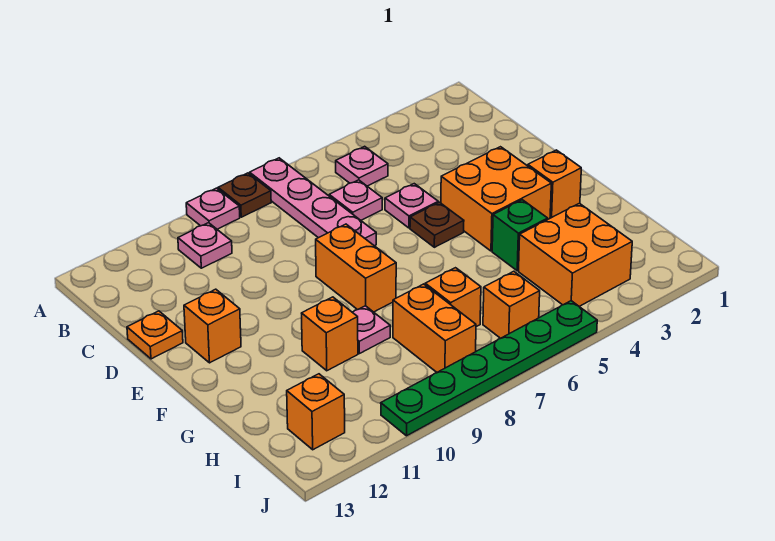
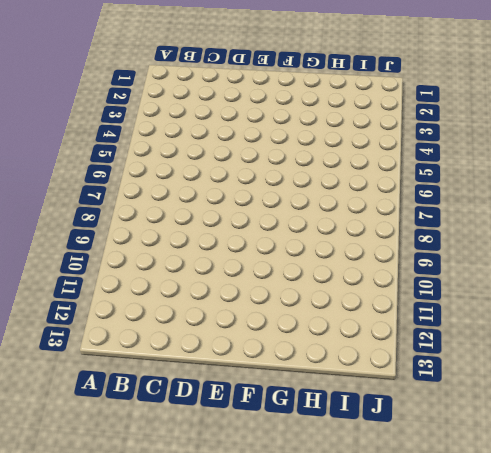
none -> pink plate A7:D7 level 1
none -> brown plate A8 level 1
none -> pink plate A9 level 1

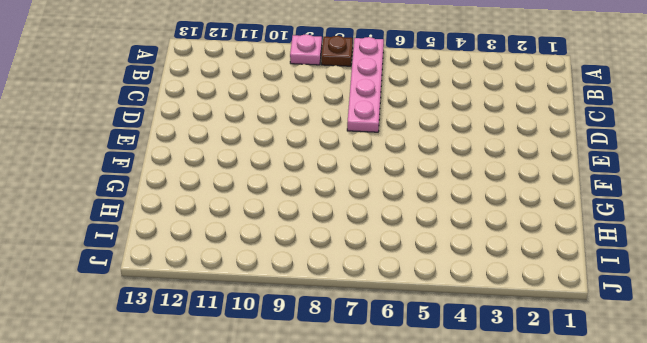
none -> pink plate B5 level 1
none -> pink plate B10 level 1
none -> pink plate C6 level 1

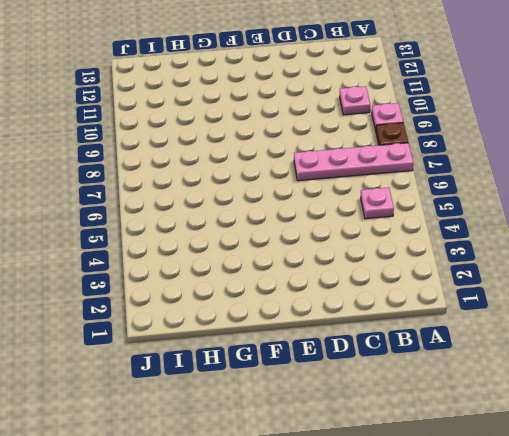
none -> pink plate C6 level 1
none -> pink plate D5 level 1
none -> orange plate D13 level 1

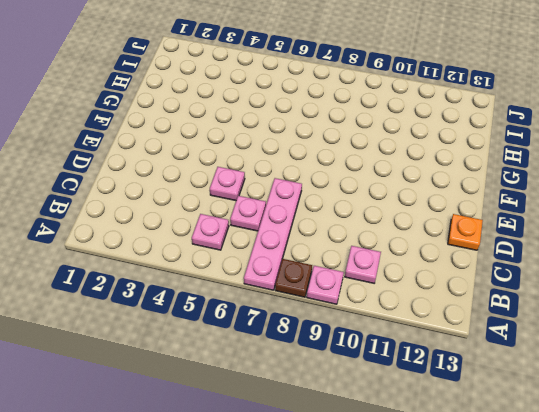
none -> orange brick E3:F4 level 1
none -> brown plate E5 level 1
none -> orange brick E8:F8 level 1

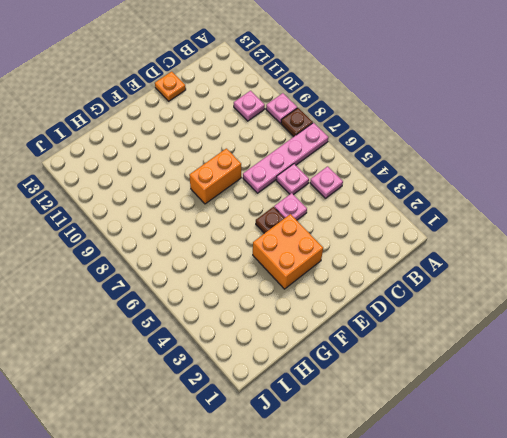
none -> orange brick E12 level 1
none -> orange brick F2 level 1
none -> green brick G4 level 1

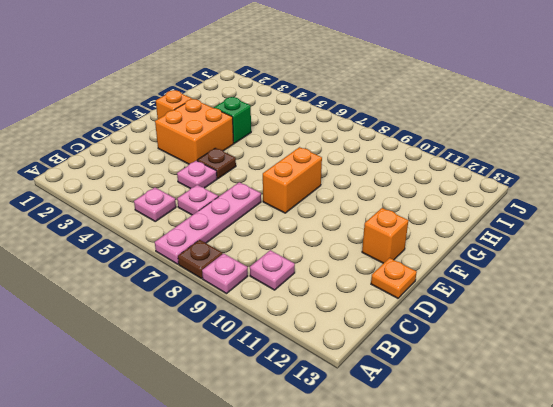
none -> pink plate G9 level 1
none -> orange brick G10 level 1
none -> orange brick H3:I4 level 1

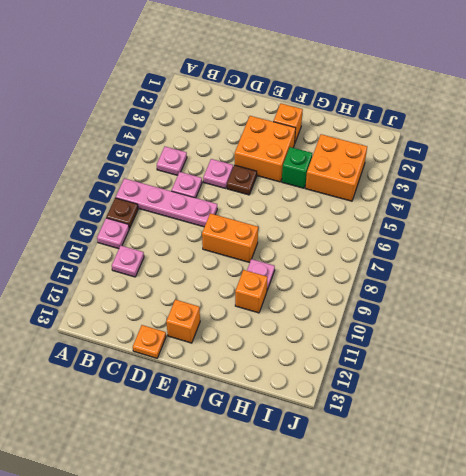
none -> orange brick H7 level 1
none -> orange brick H8:I8 level 1
none -> orange brick I6 level 1

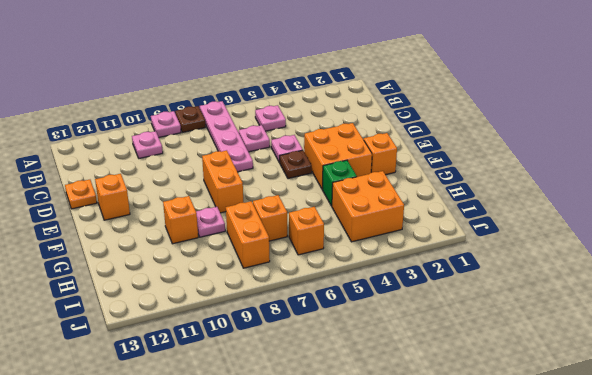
none -> orange brick I12 level 1
none -> green plate J5:J10 level 1

